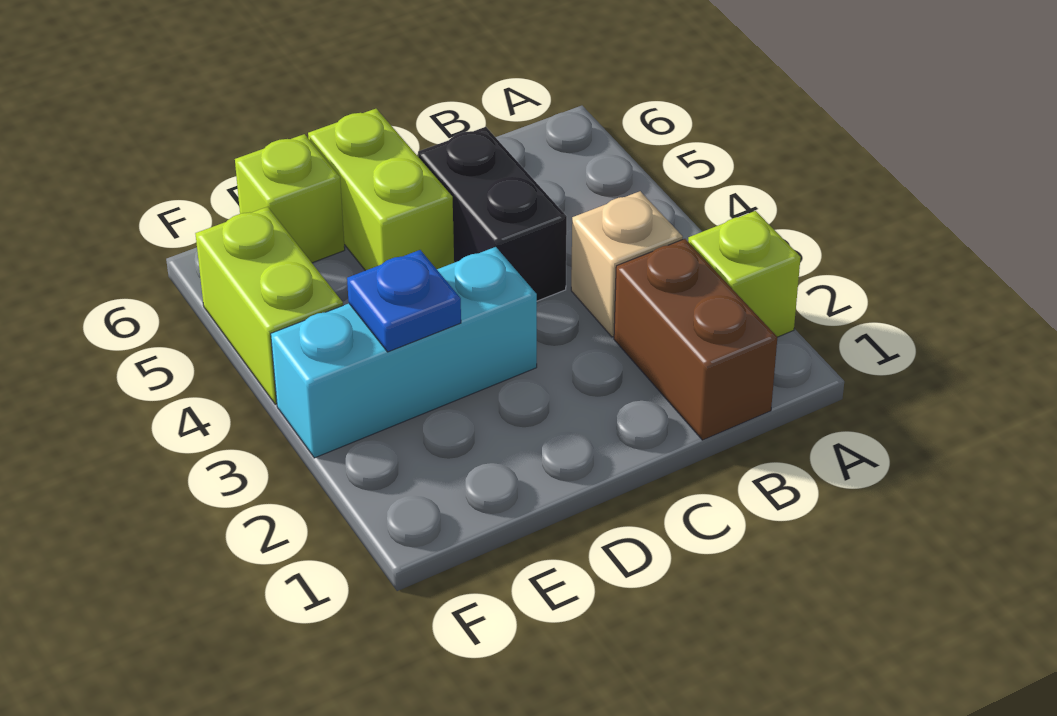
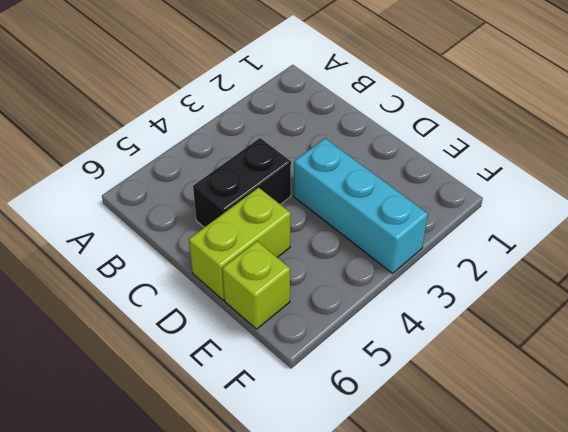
none -> lime brick A2 level 1
none -> brown brick B1:B2 level 1

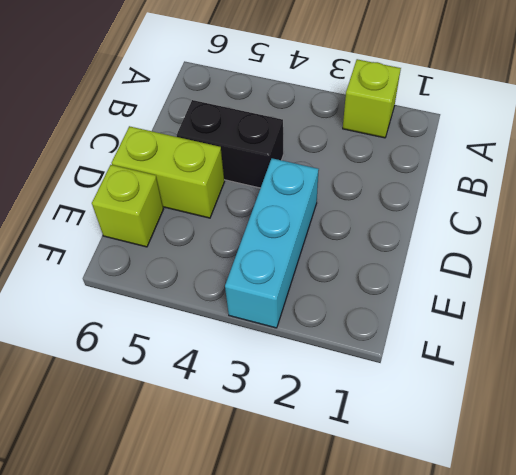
none -> brown brick B1:B2 level 1
none -> tan brick B3 level 1

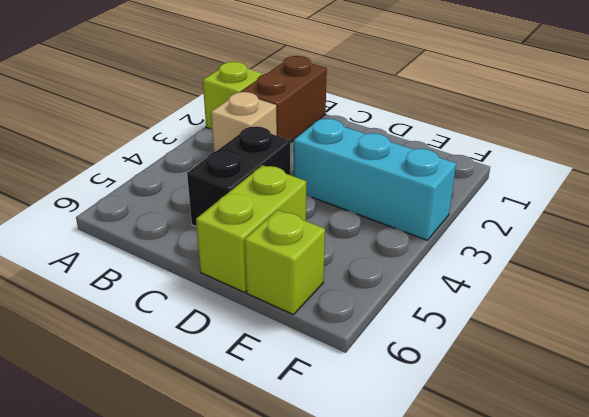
none -> lime brick F4:F5 level 1
none -> blue plate E3 level 2

